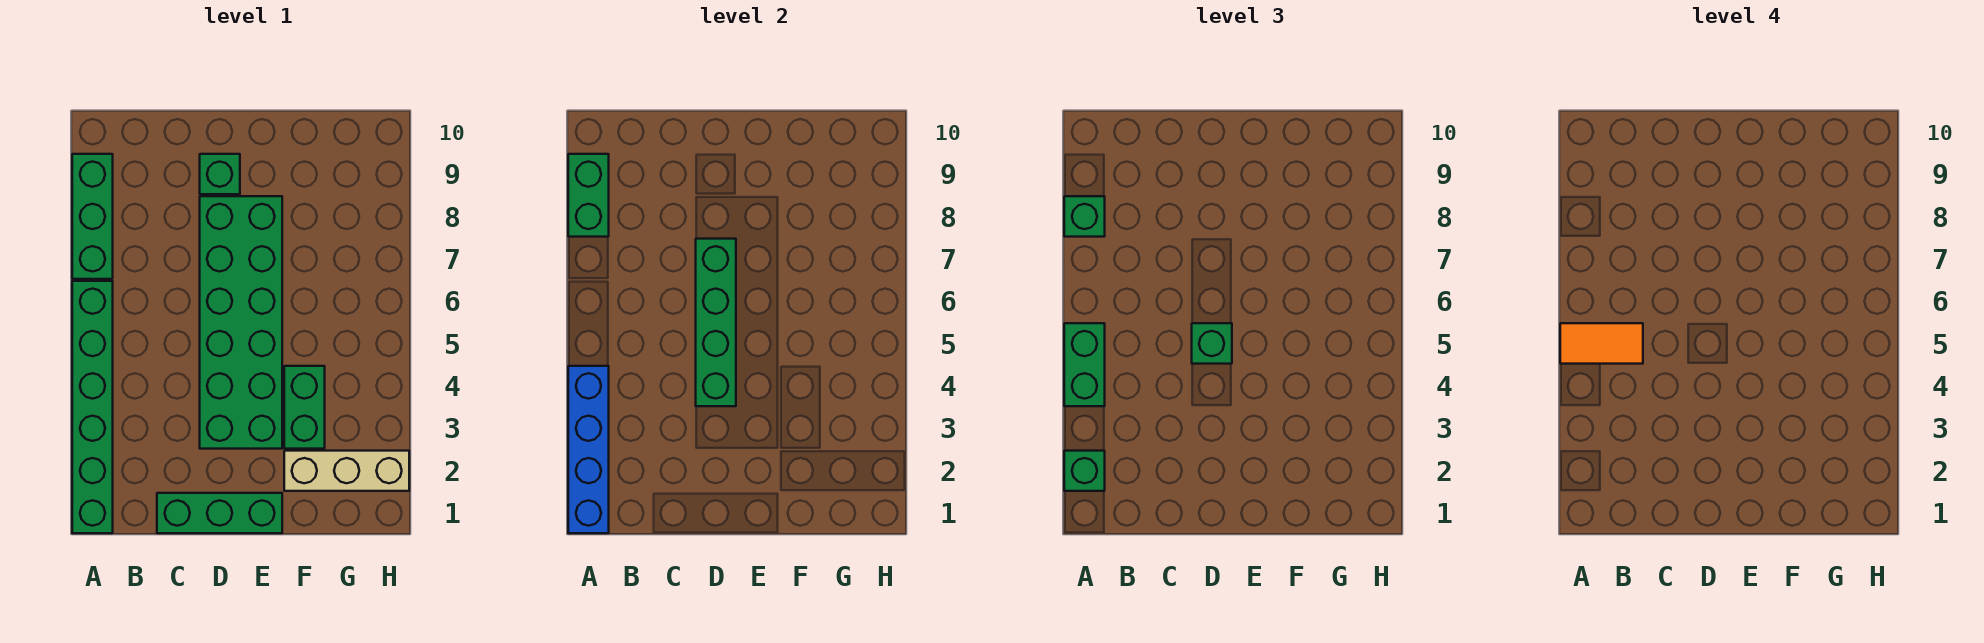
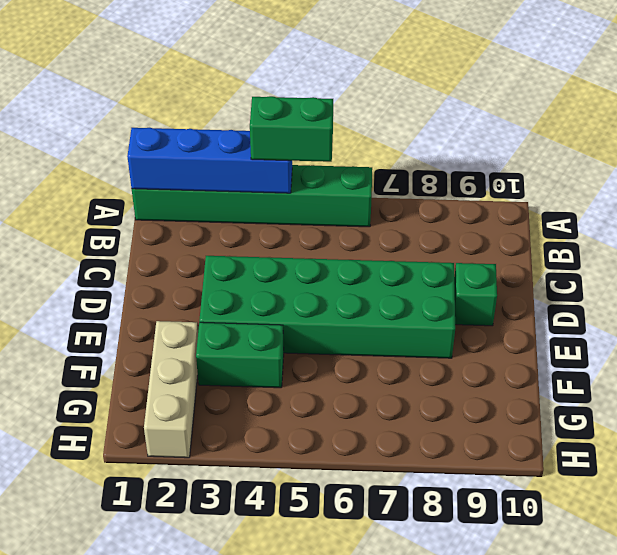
none -> green brick A7:A9 level 1
none -> green brick C1:E1 level 1
none -> green brick A8:A9 level 2

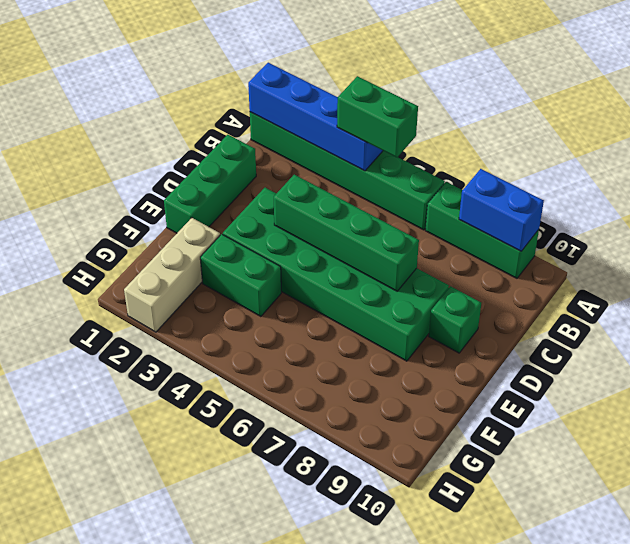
blue brick A8:A9 level 2 -> green brick A8:A9 level 2
none -> green brick A2 level 3
none -> green brick A8 level 3
none -> green brick D5 level 3

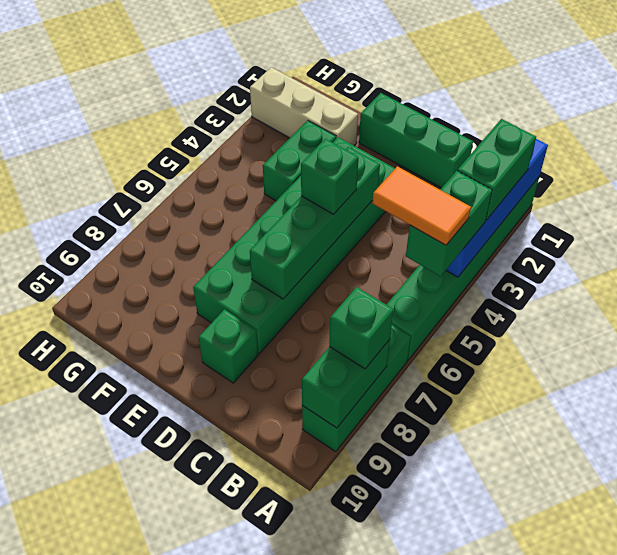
green brick A2:A3 level 3 -> green brick A2 level 3

